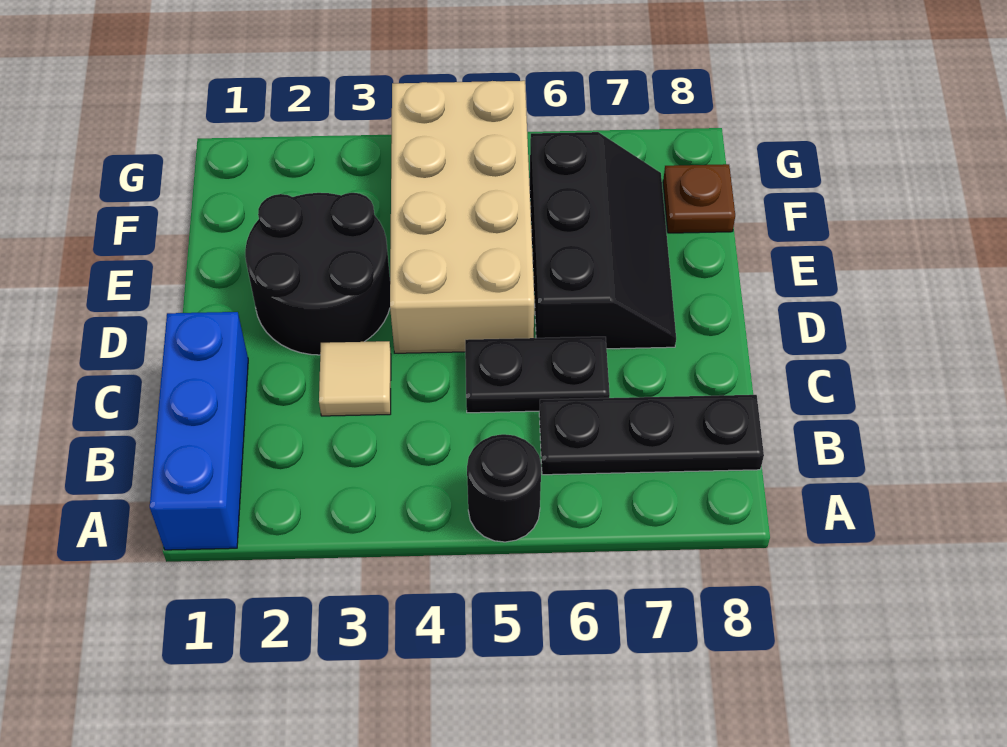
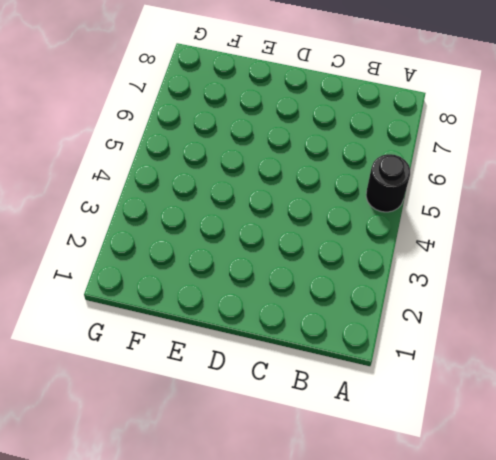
none -> blue brick A1:C1 level 1
none -> black plate B6:B8 level 1

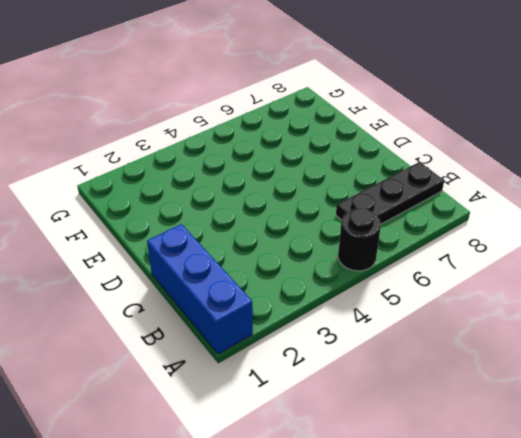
none -> tan tile C3 level 1
none -> black plate C5:C6 level 1

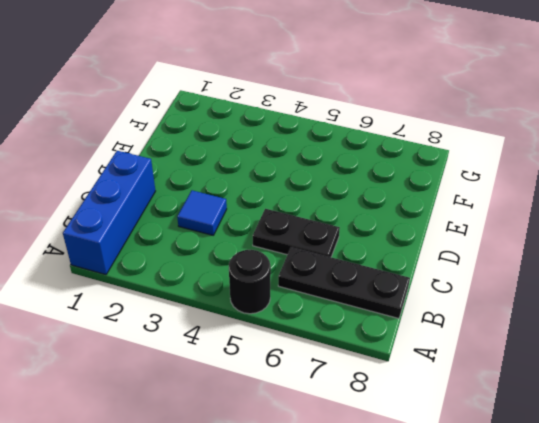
blue tile C3 level 1 -> tan tile C3 level 1
none -> black round brick D2:E3 level 1
none -> tan brick D4:G5 level 1

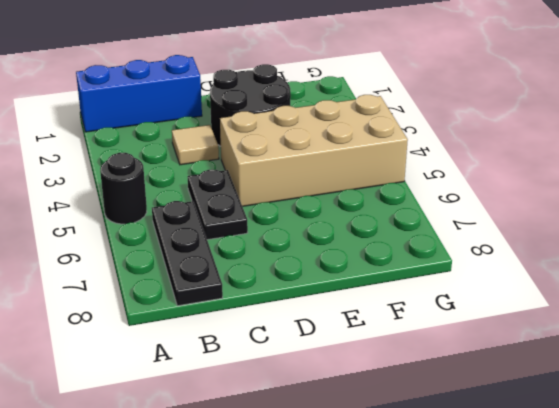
none -> black slope D6:F7 level 1 top 6
none -> brown plate F8 level 1

